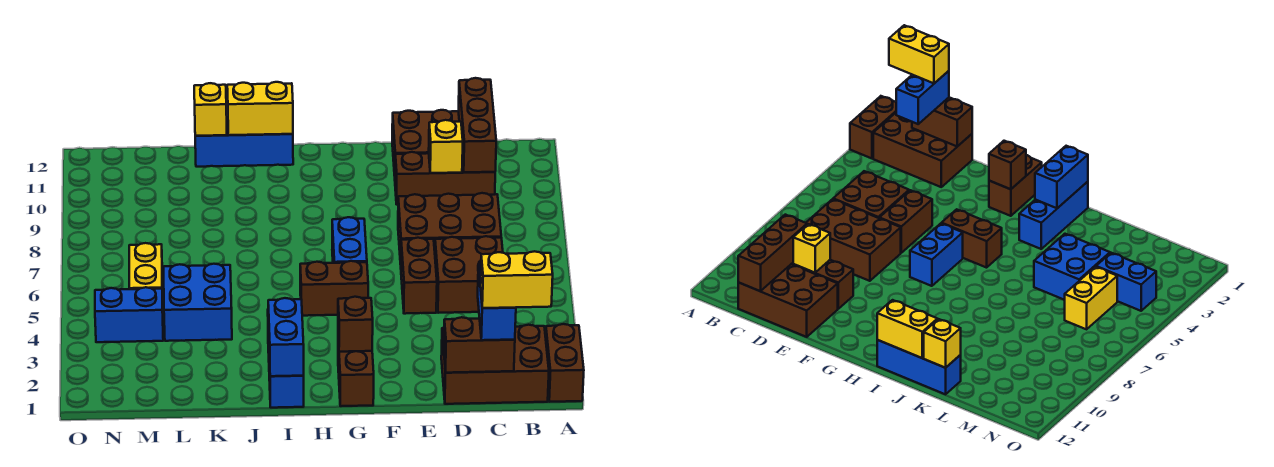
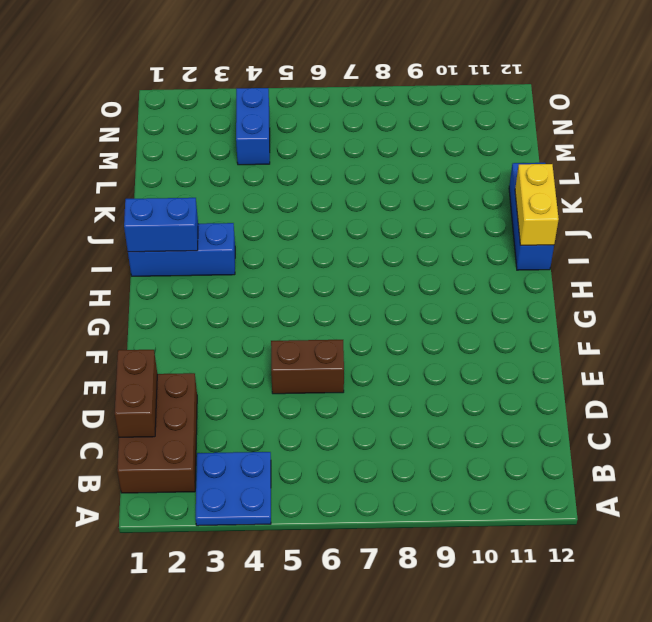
blue plate A3:B4 level 1 -> none
none -> brown brick A1:A2 level 1
none -> brown brick C5:D6 level 1
none -> brown brick C7:E8 level 1

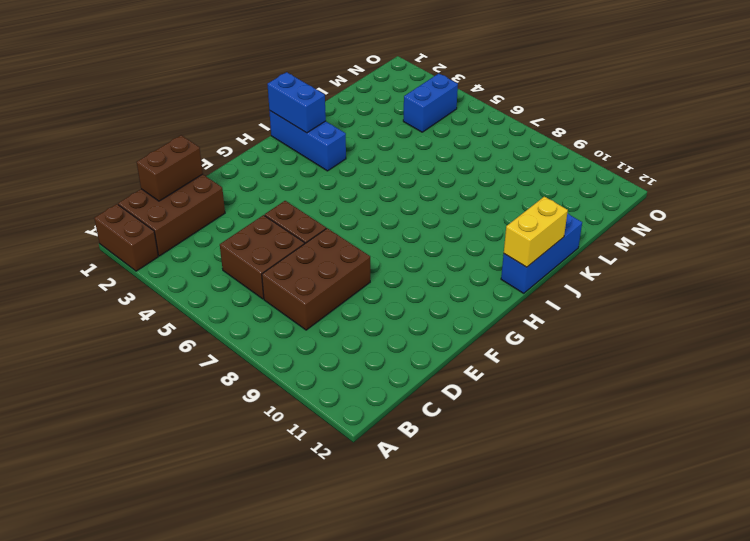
none -> brown brick C10:E10 level 1
none -> brown brick C11:E12 level 1
none -> brown brick G1:G2 level 1

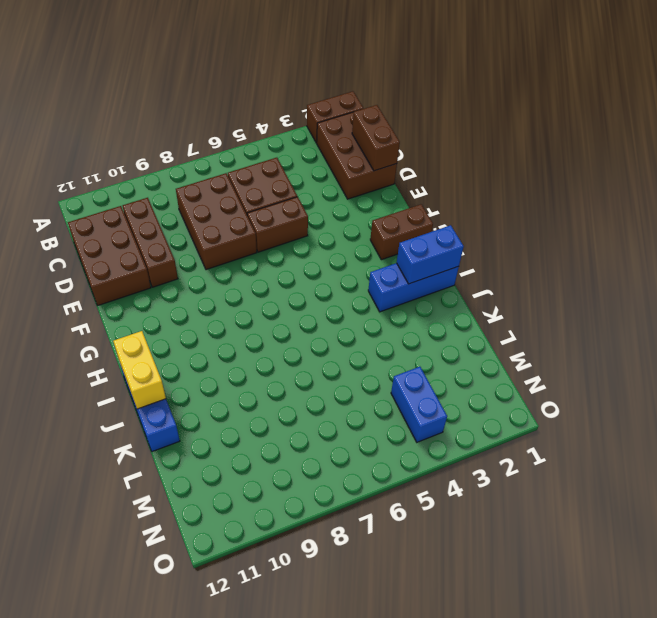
none -> brown brick G5:H5 level 1
none -> blue brick G6:G7 level 1
none -> blue brick K4:L5 level 1

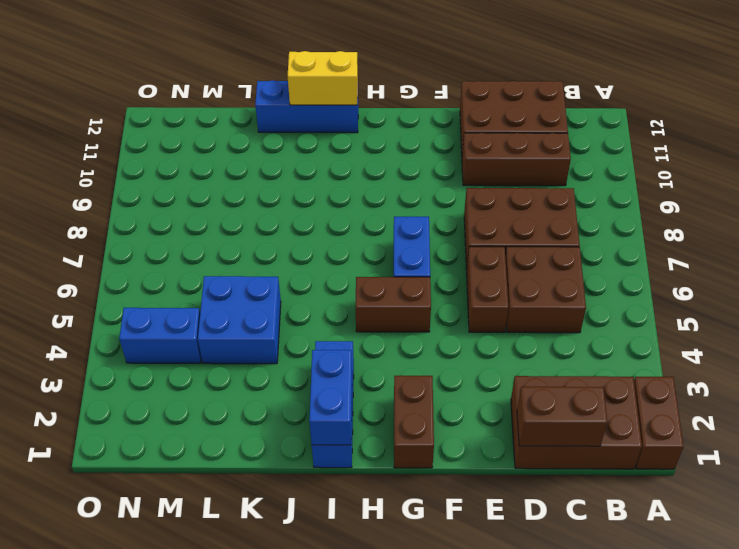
none -> yellow brick M5:M6 level 1
none -> brown brick C10:C12 level 2
none -> yellow brick D10 level 2

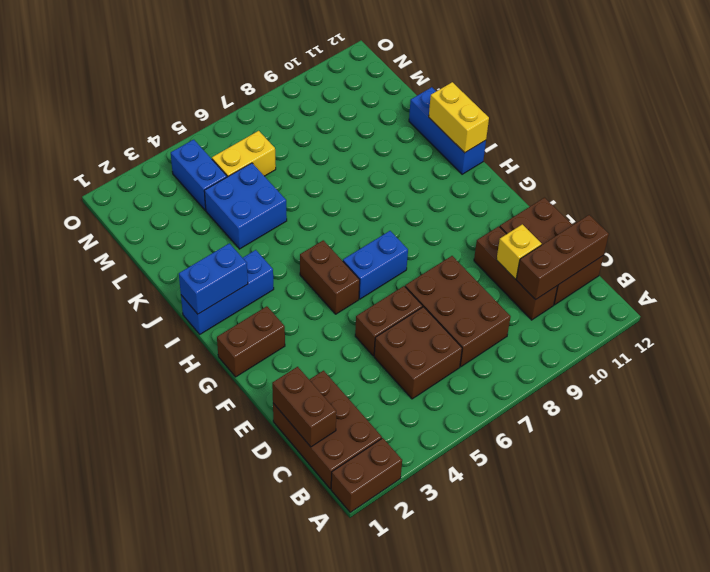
none -> brown brick G2 level 2
none -> yellow brick K12 level 2
none -> blue brick C1:C2 level 3

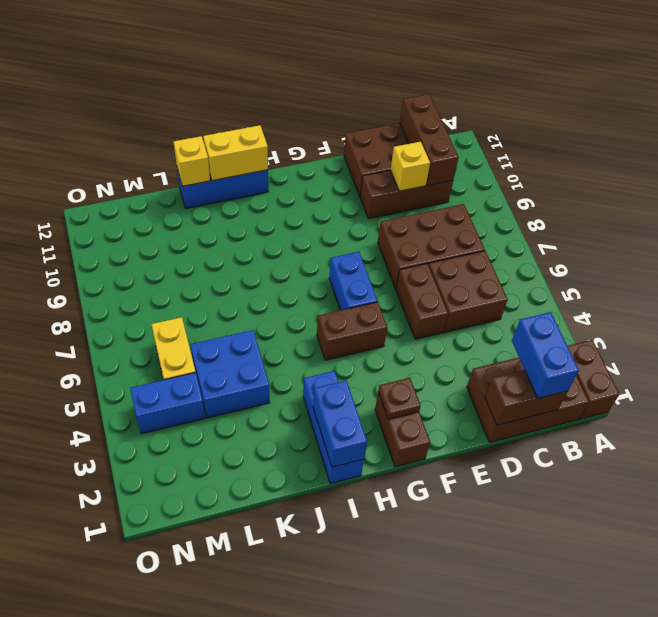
brown plate G2 level 2 -> brown brick G2 level 2
none -> yellow brick B1:C1 level 4

